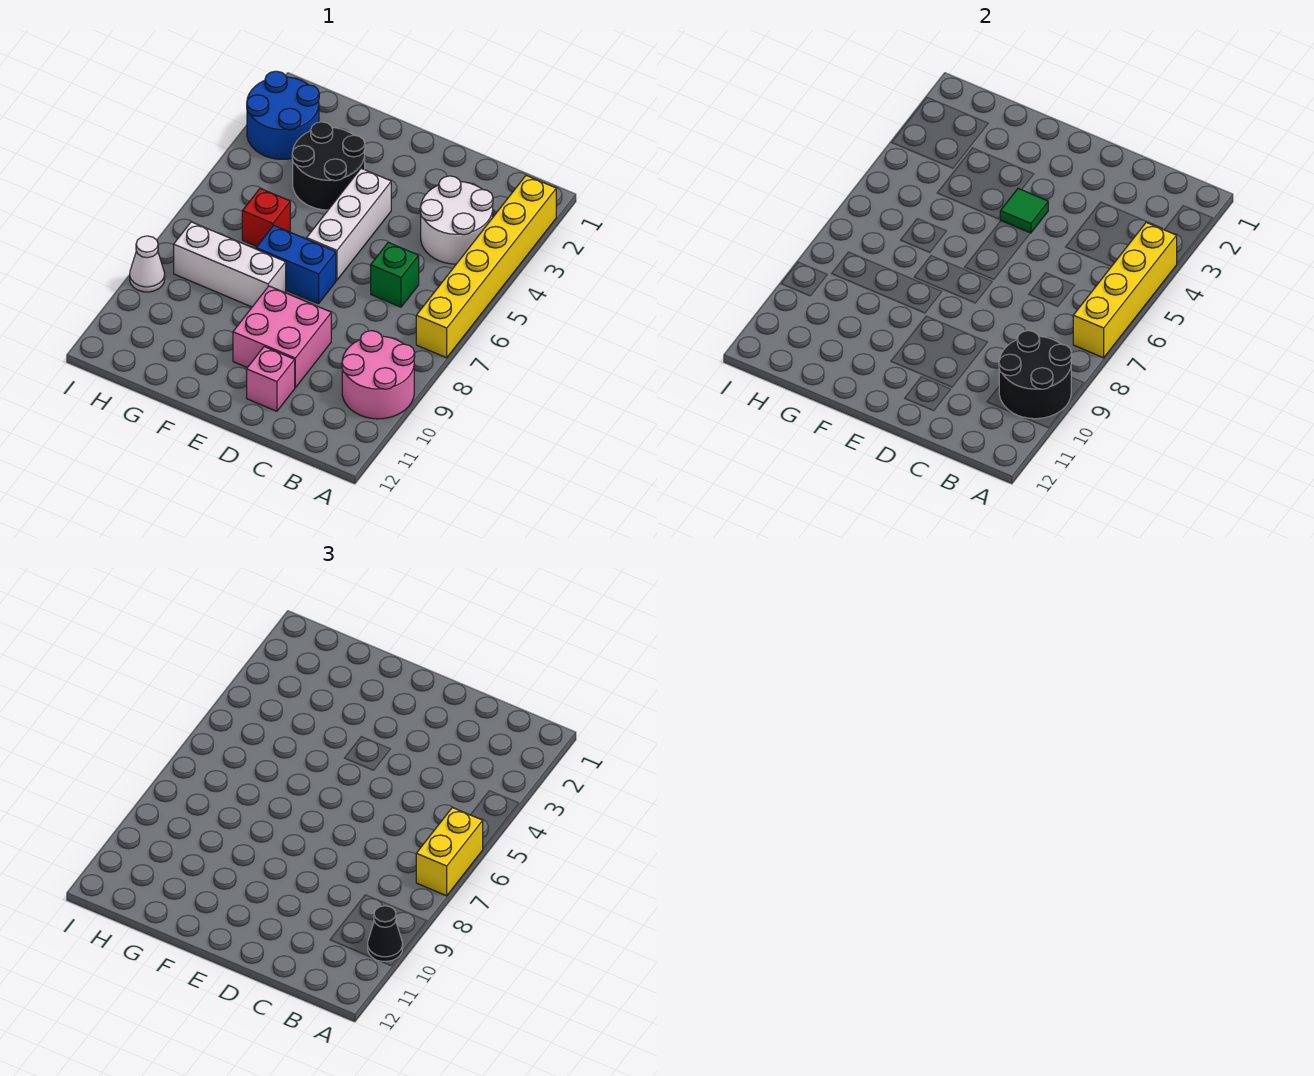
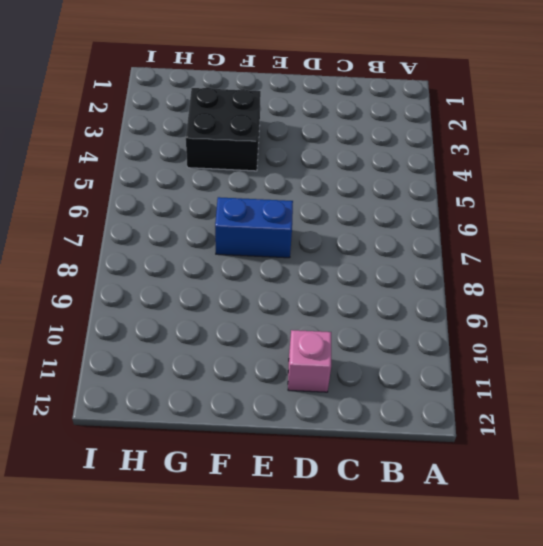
black brick F3:G4 level 1 -> black round brick F3:G4 level 1
none -> yellow brick A2:A7 level 1
none -> pink round brick A9:B10 level 1
none -> white round brick B3:C4 level 1

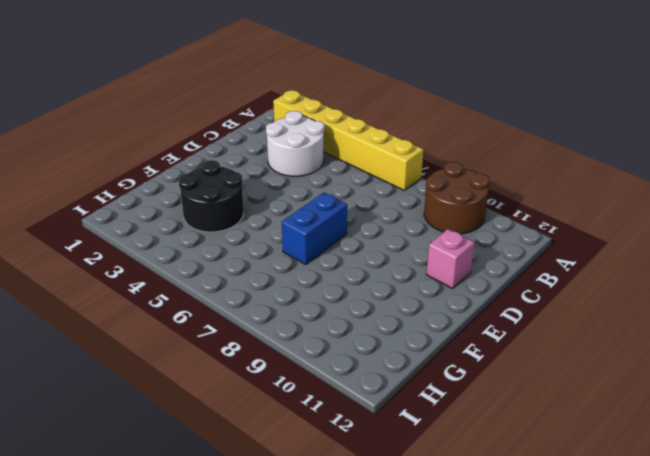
brown round brick A9:B10 level 1 -> pink round brick A9:B10 level 1
none -> green brick C6 level 1
none -> pink brick D9:E10 level 1
none -> white brick E4:E6 level 1

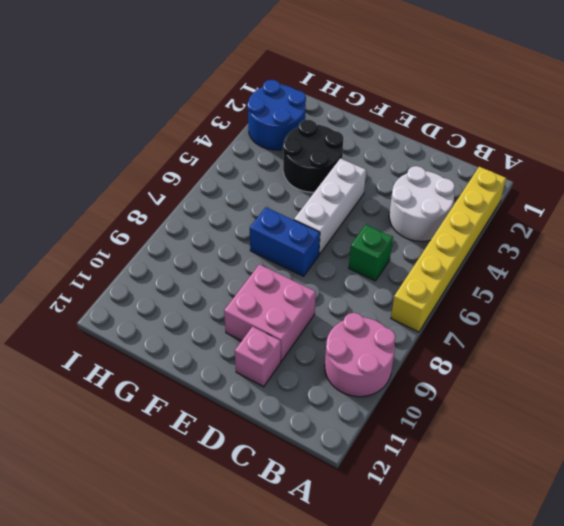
none -> white brick F8:H8 level 1
none -> red brick G6 level 1
none -> white cone I9 level 1

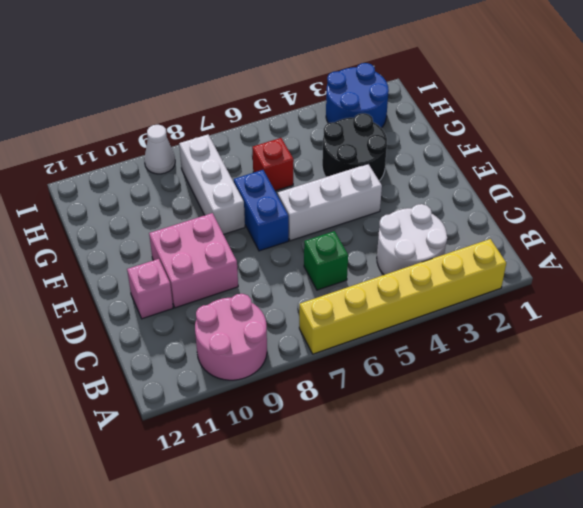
none -> yellow brick A4:A7 level 2
none -> black round brick A9:B10 level 2
none -> green tile E4 level 2

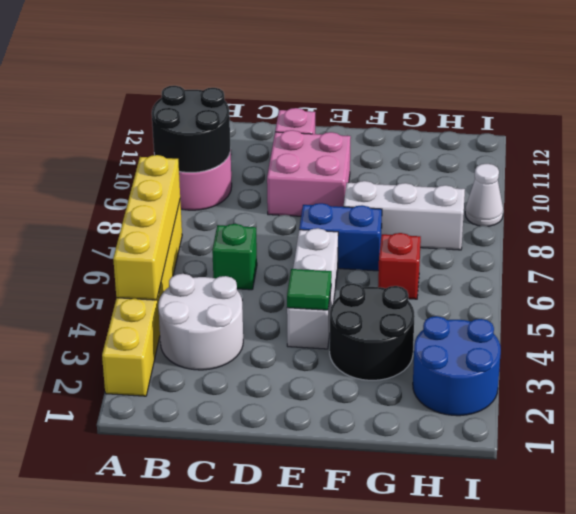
none -> yellow brick A6:A7 level 3
none -> black cone A10 level 3

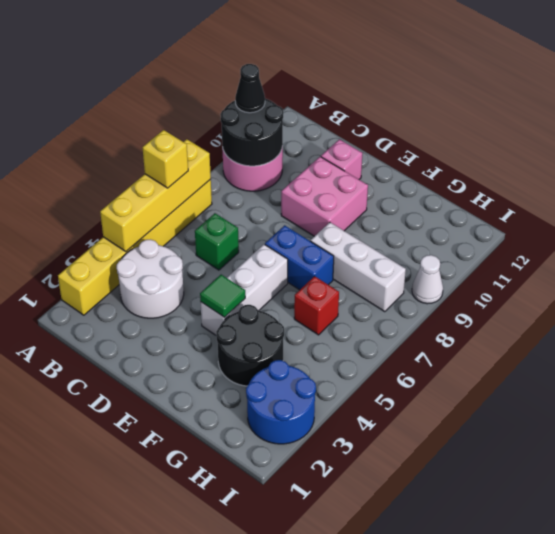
yellow brick A6 level 3 -> yellow brick A6:A7 level 3

